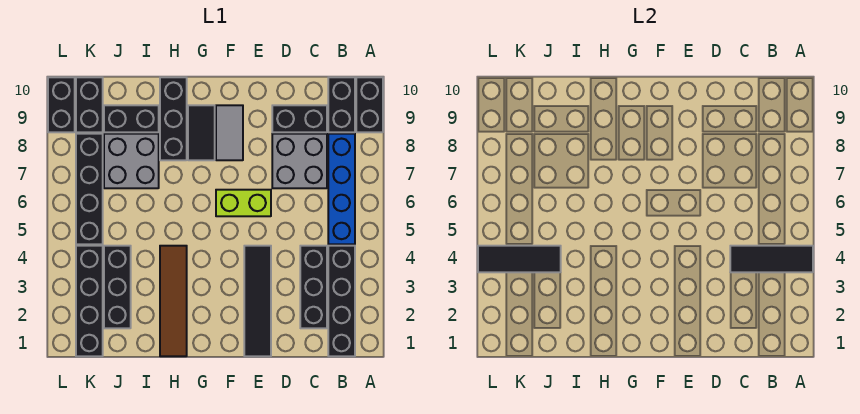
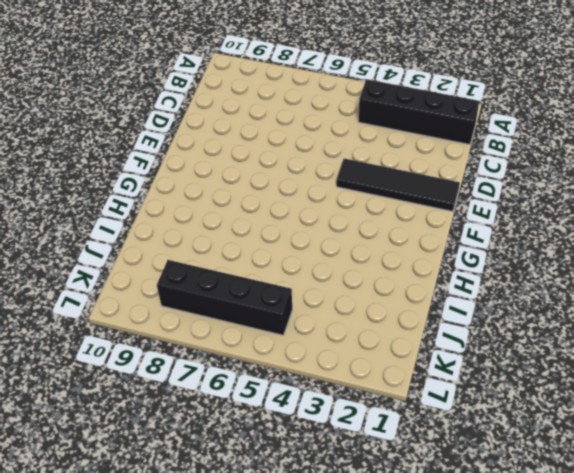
none -> black brick A9:A10 level 1
none -> blue brick B5:B8 level 1
none -> black brick B9:B10 level 1

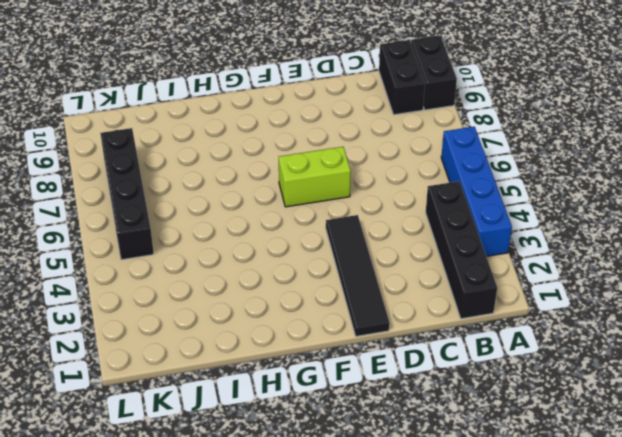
blue brick A3:A6 level 1 -> blue brick B5:B8 level 1
none -> black brick C2:C4 level 1
none -> grey brick C7:D8 level 1
none -> black brick C9:D9 level 1

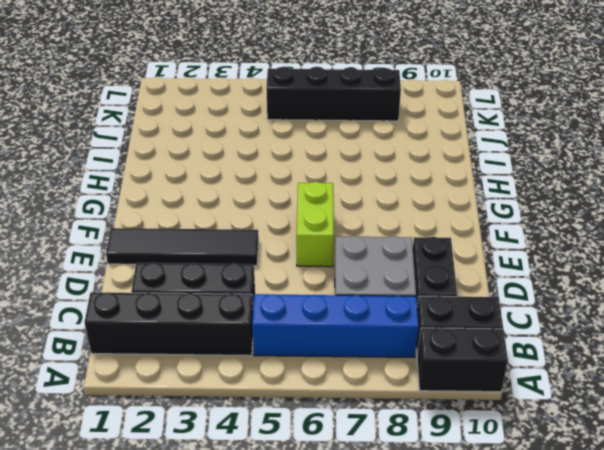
none -> grey tile F8:F9 level 1
none -> black tile G8:G9 level 1
none -> brown tile H1:H4 level 1

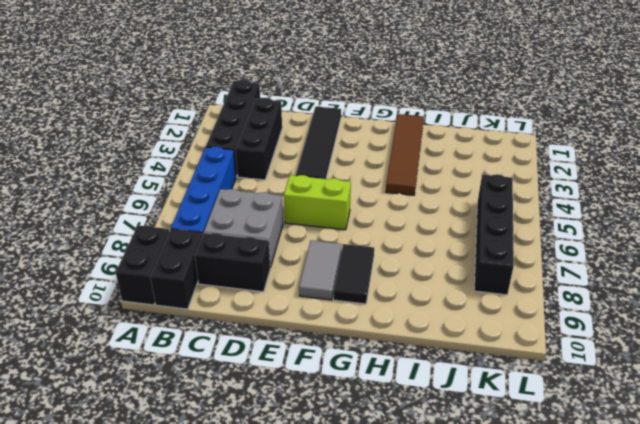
none -> black brick H8:H10 level 1
none -> grey brick I7:J8 level 1
none -> black brick I9:J9 level 1

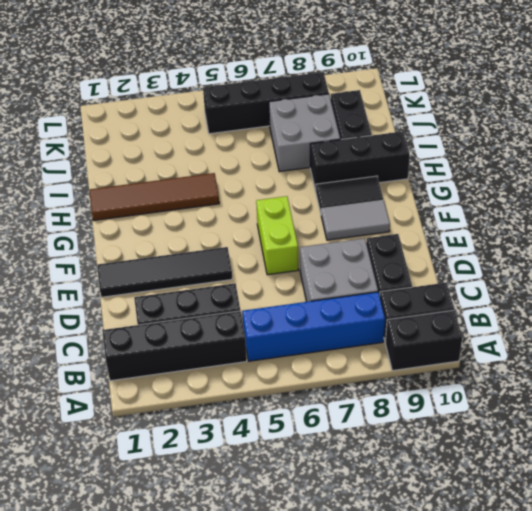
none -> black brick J2:J4 level 1
none -> black brick K1:K4 level 1
none -> black brick K9:K10 level 1

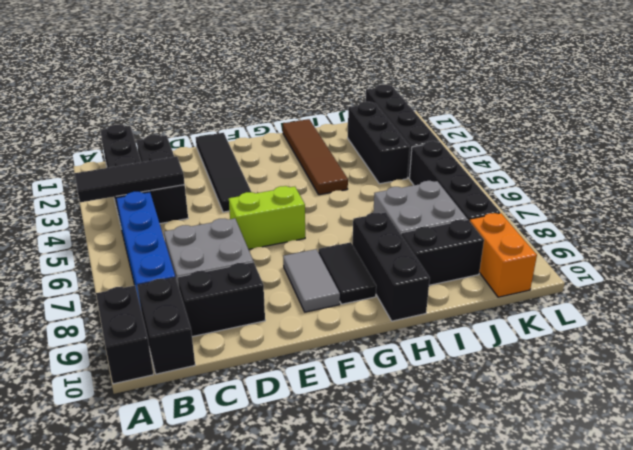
orange brick K9:K10 level 1 -> black brick K9:K10 level 1
none -> black brick L9:L10 level 1
none -> black tile J4:L4 level 2

